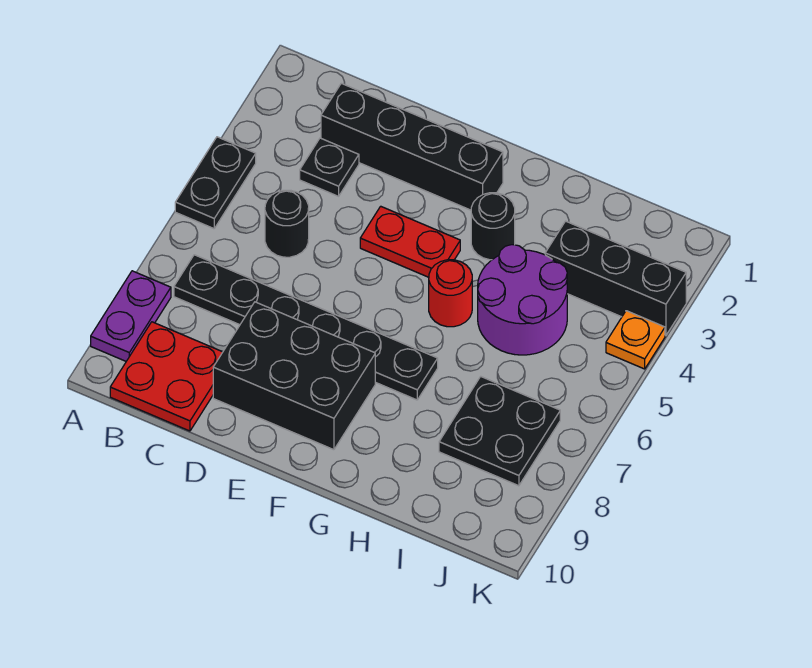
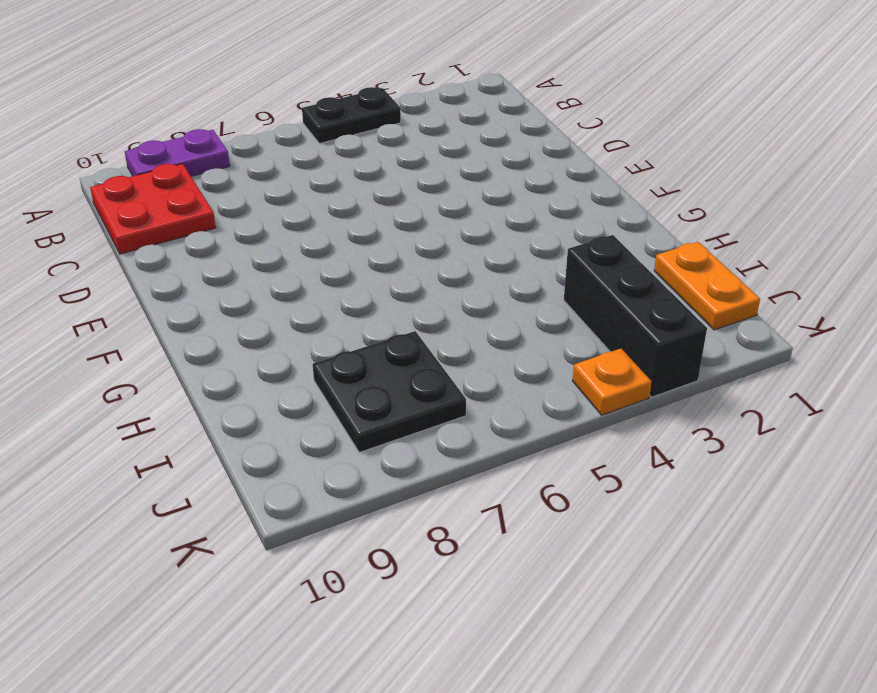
orange plate I1:J1 level 1 -> none
none -> black plate B7:G7 level 1
none -> black brick C2:F2 level 1
none -> black plate C3 level 1

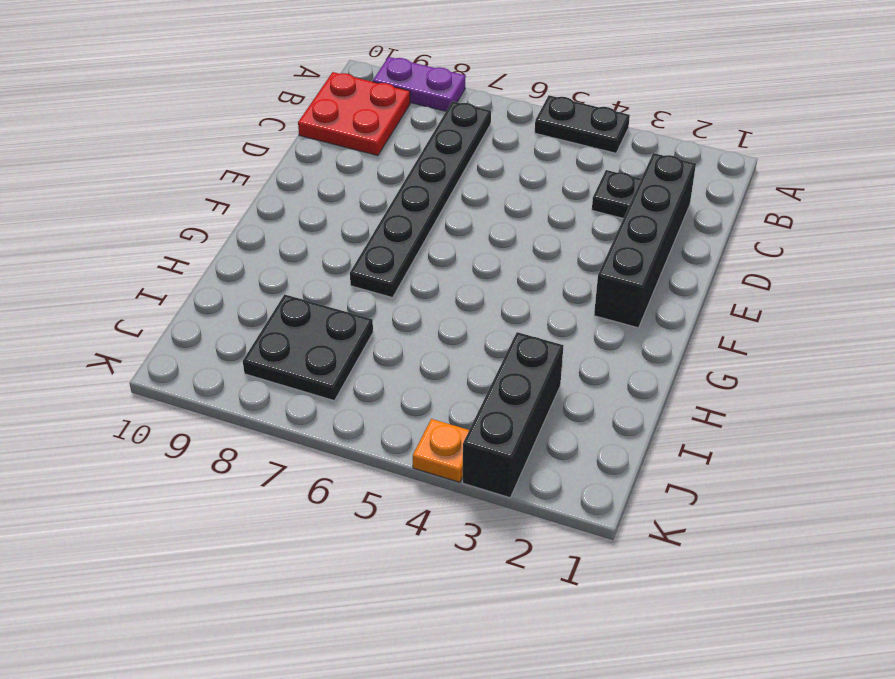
none -> black round brick C5 level 1
none -> black brick D8:F9 level 1
none -> red plate E4:F4 level 1

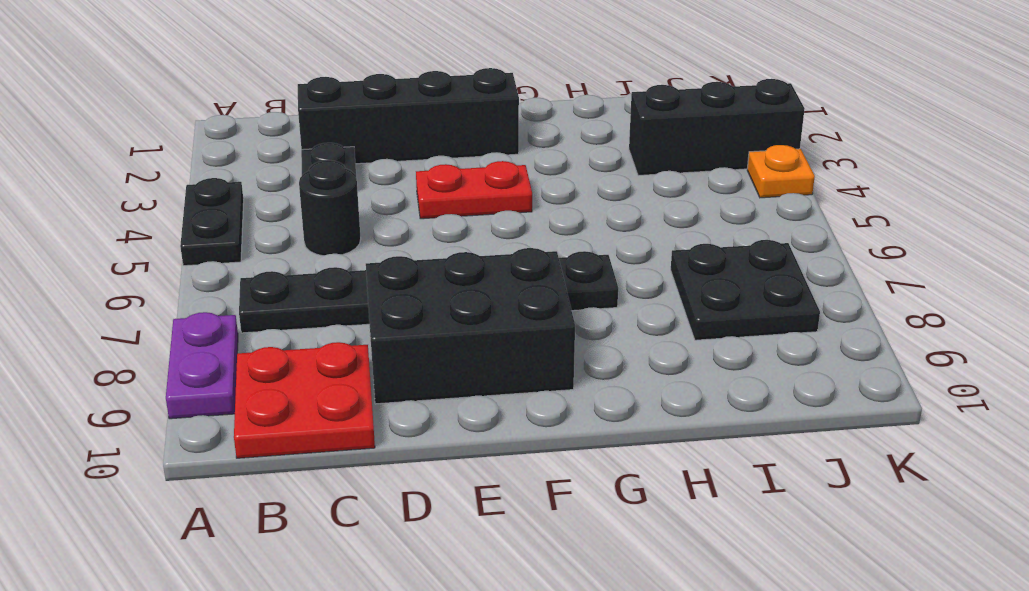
none -> black round brick G3 level 1
none -> red round brick G5 level 1
none -> purple round brick H4:I5 level 1

